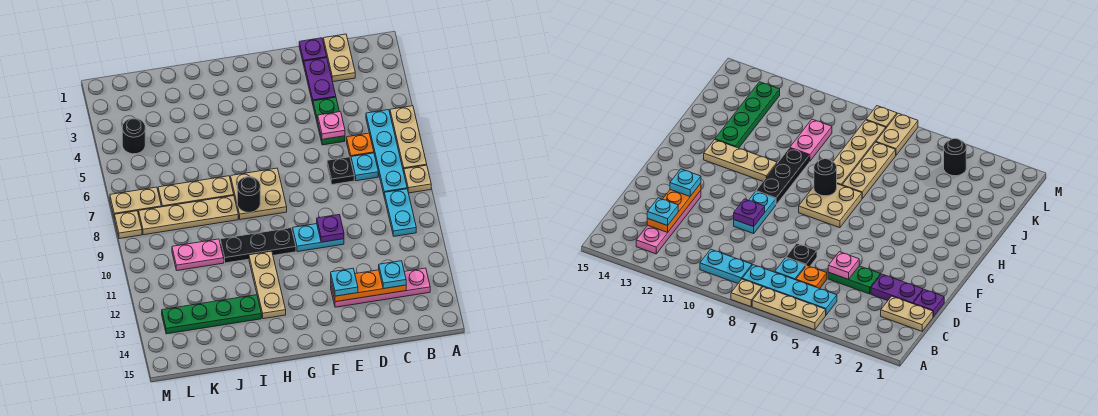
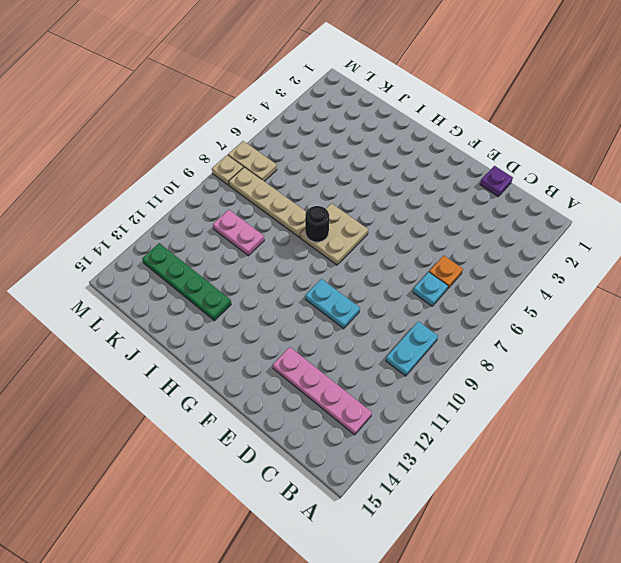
none -> tan plate A5:A7 level 1
none -> tan plate A8 level 1
none -> cyan plate B5:B8 level 1

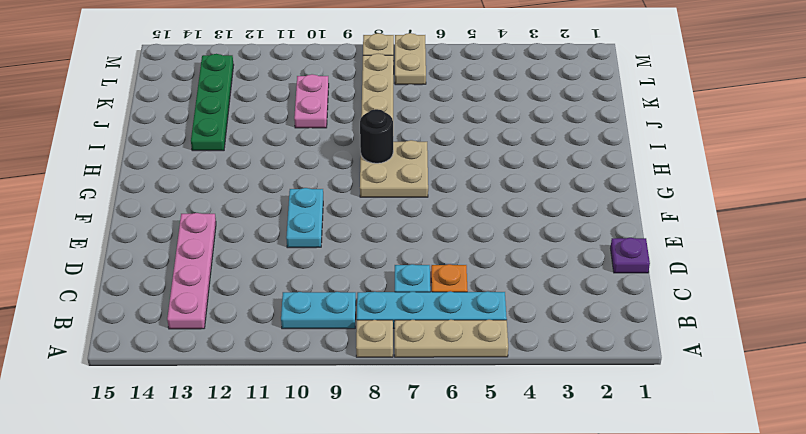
none -> tan plate C1:C2 level 1
none -> purple plate D2:D3 level 1
none -> green plate D4:D5 level 1

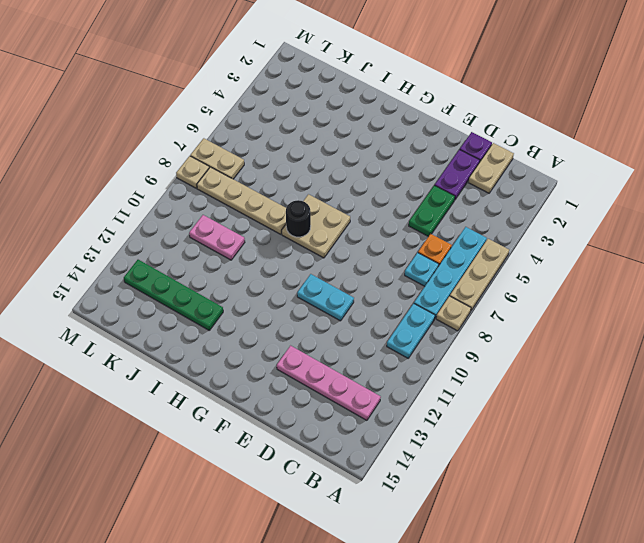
none -> black plate D7 level 1
none -> black plate G10:I10 level 1
none -> tan plate H11:H13 level 1

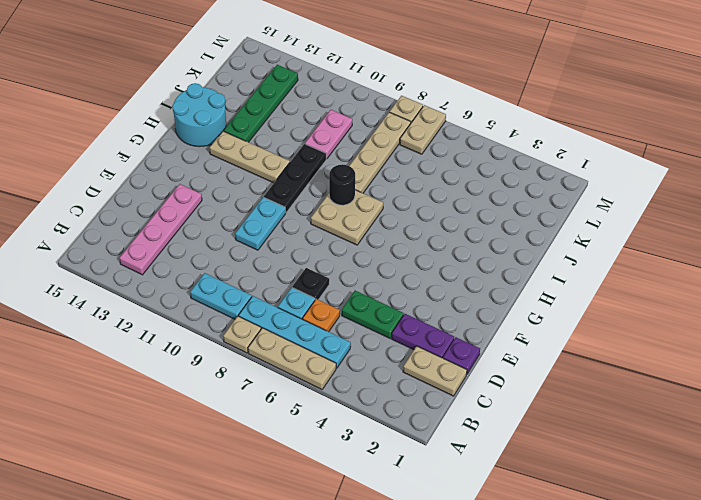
cyan round brick H14:I15 level 1 -> none
none -> tan plate I7:K7 level 1
none -> black round brick L4 level 1
none -> orange plate C13:E13 level 2

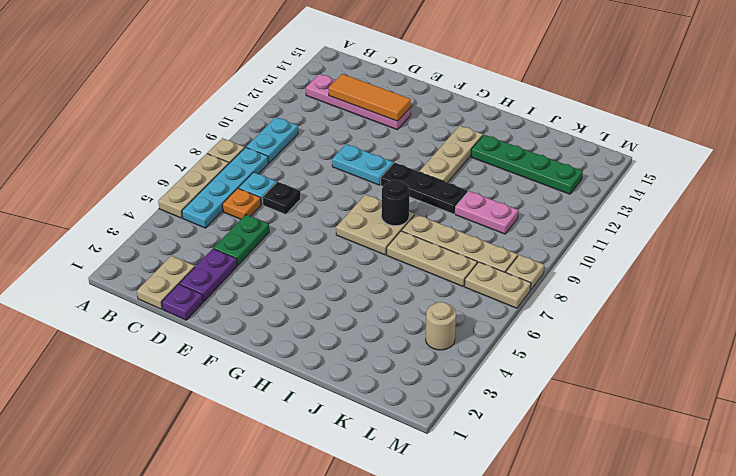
orange tile C13:E13 level 2 -> orange plate C13:E13 level 2
tan round brick L4 level 1 -> black round brick L4 level 1
none -> pink plate D5 level 2
none -> purple plate E10 level 2
none -> cyan plate C13 level 3

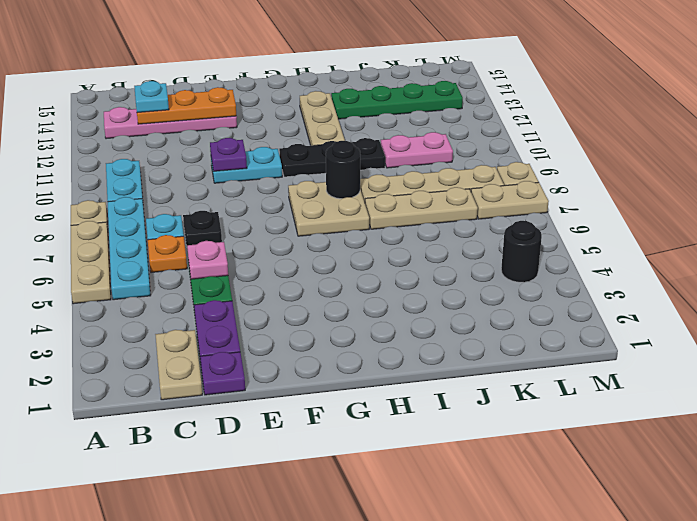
none -> cyan plate E13 level 3

